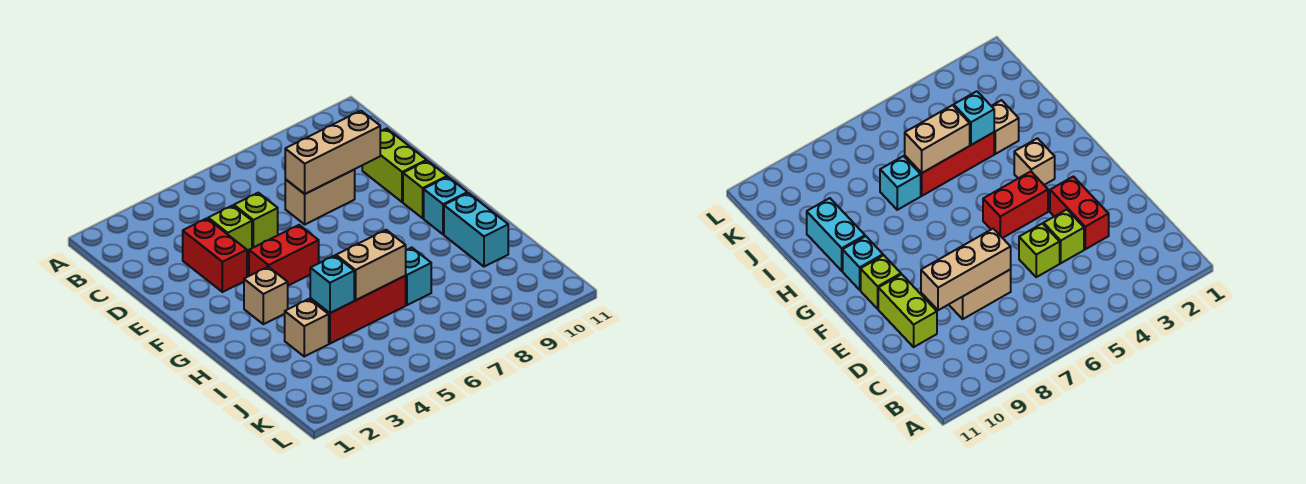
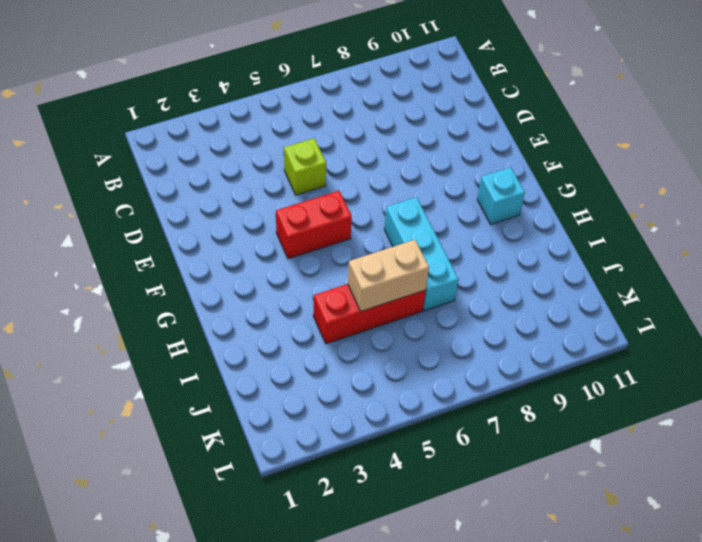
cyan brick G7:I7 level 1 -> cyan brick I7 level 1
none -> red brick D3:E3 level 1
none -> lime brick D4 level 1
none -> tan brick D7:D8 level 1

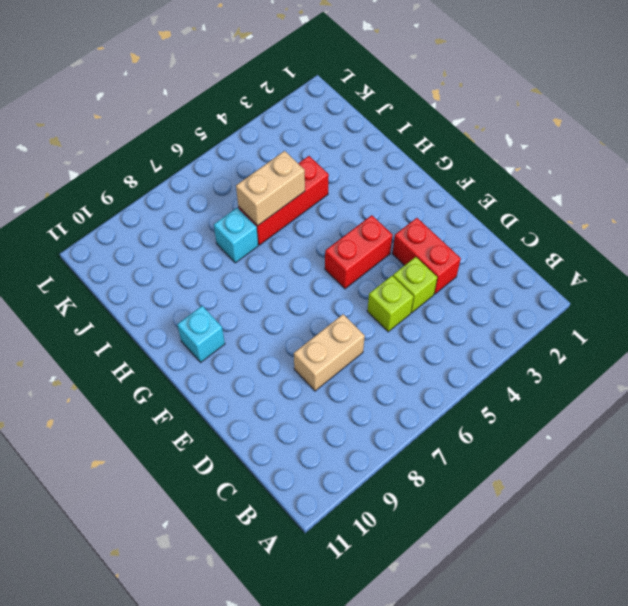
none -> lime brick D10:E10 level 1
none -> lime brick F10 level 1
none -> tan brick G3 level 1

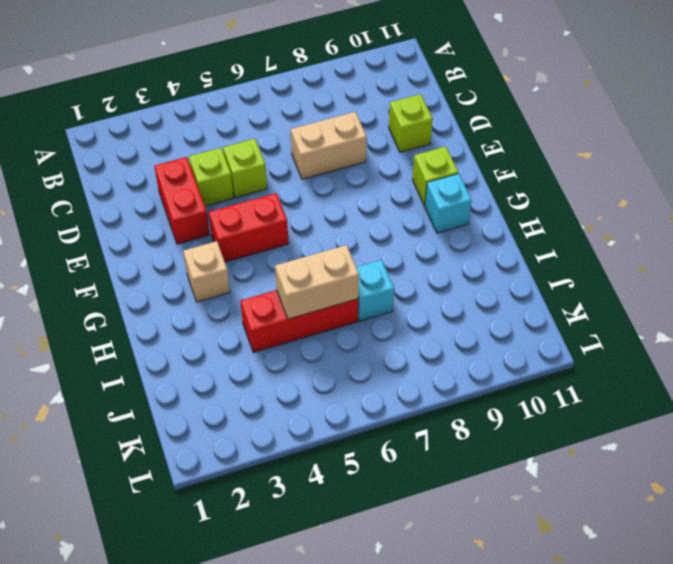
lime brick D10 level 1 -> lime brick D10:E10 level 1
none -> cyan brick H10:I10 level 1
none -> tan brick I3 level 1
none -> tan brick D7:D9 level 2

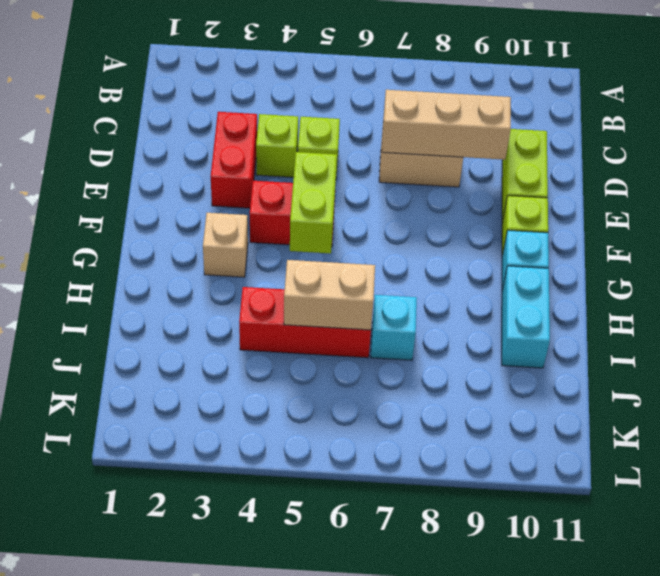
lime brick F5:G5 level 2 -> none
none -> tan brick I3 level 1
none -> cyan brick I4 level 2

